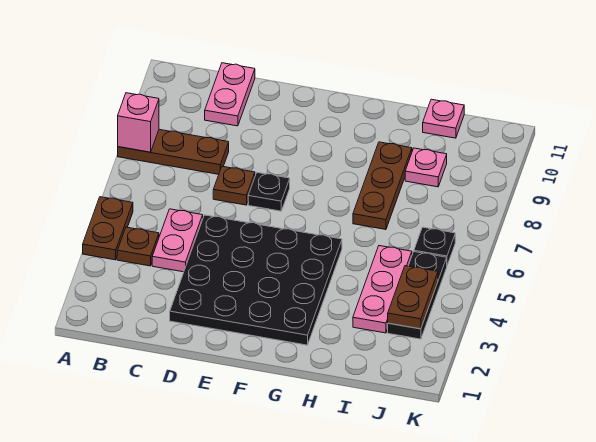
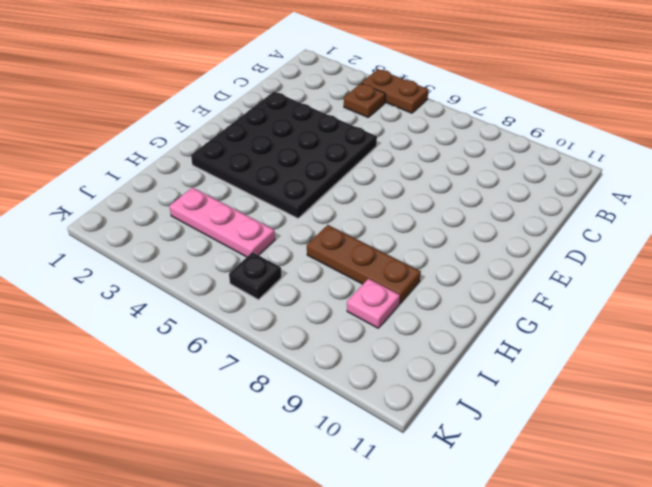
none -> brown plate A8:C8 level 1
none -> pink plate C4:C5 level 1
none -> pink plate C10:C11 level 1

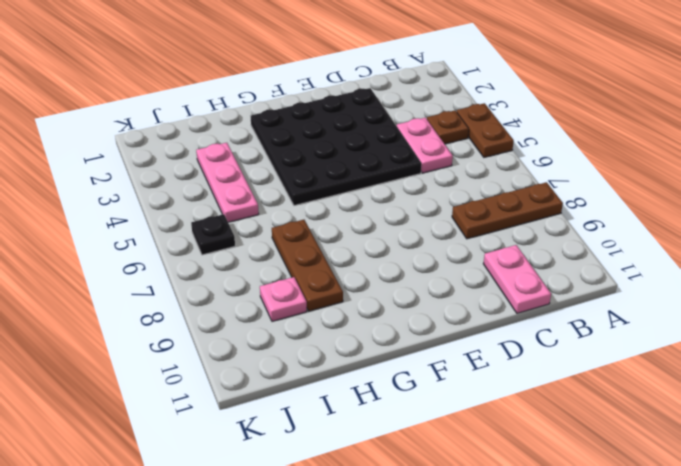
none -> brown plate D7 level 1
none -> black plate E7 level 1
none -> pink plate I11 level 1

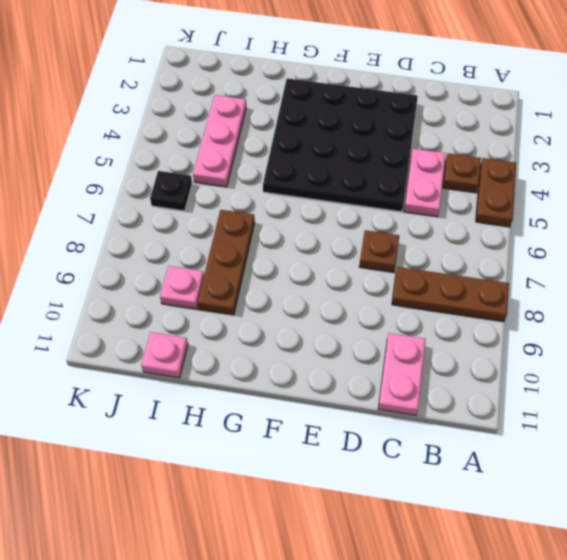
none -> black plate E7 level 1
none -> black plate J3:J5 level 1
none -> pink brick A8 level 2

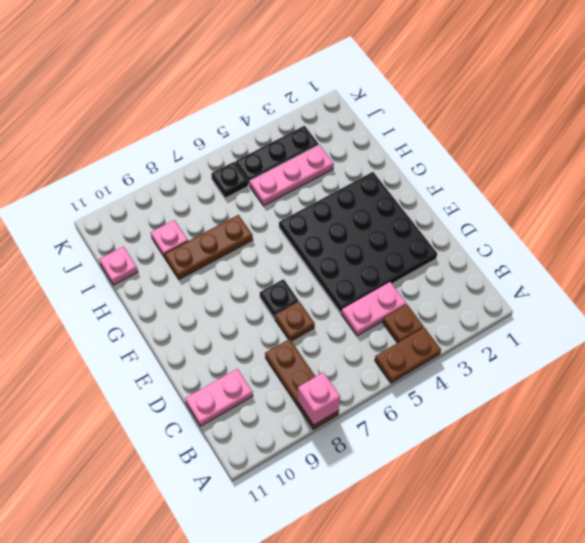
none -> brown plate J3:J4 level 2

